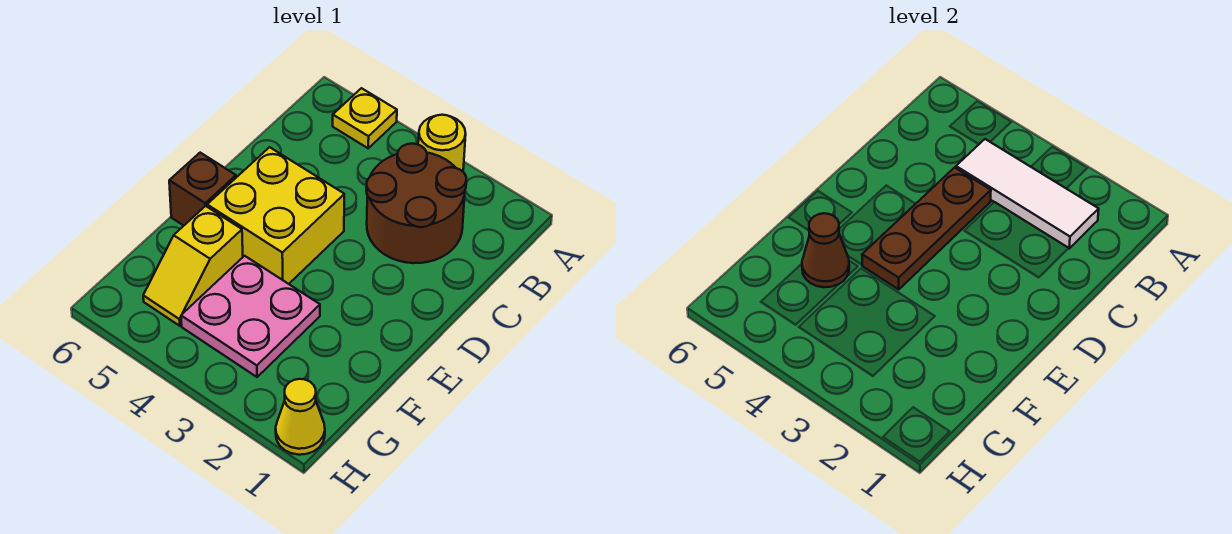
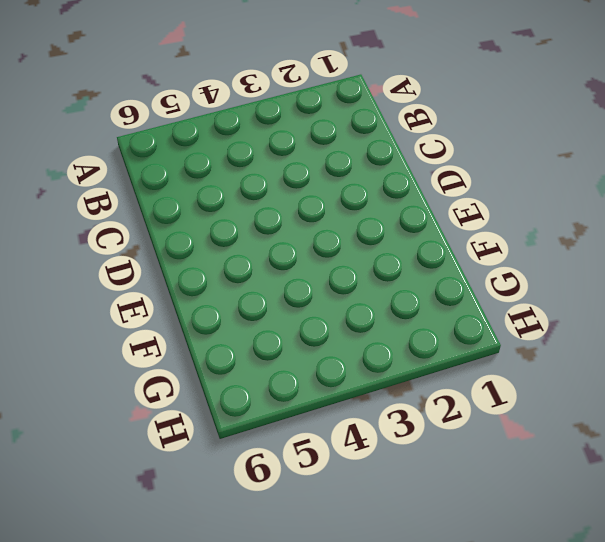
none -> yellow round brick A3 level 1
none -> yellow plate A5 level 1

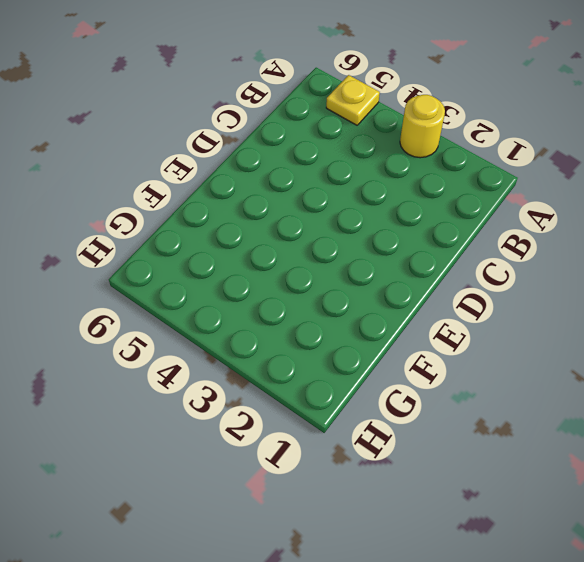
none -> brown round brick B2:C3 level 1
none -> yellow brick D4:E5 level 1

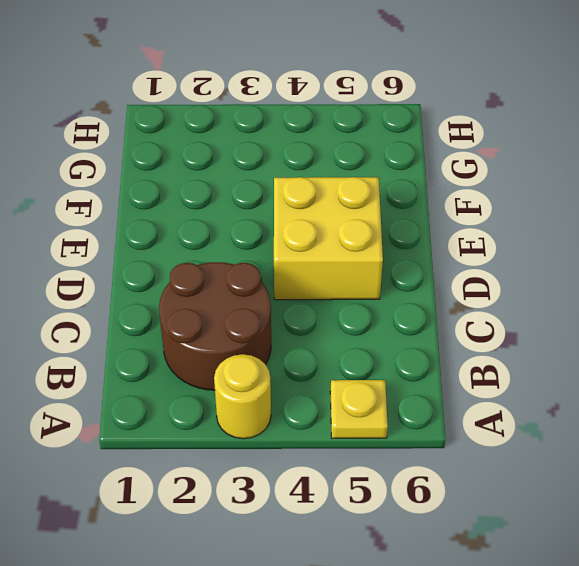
none -> brown brick E6 level 1
none -> pink plate F3:G4 level 1

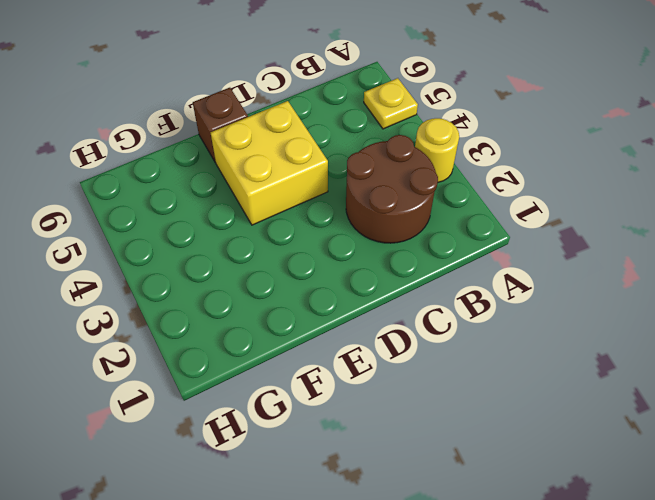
none -> pink plate F3:G4 level 1
none -> yellow slope F5:G5 level 1 top F

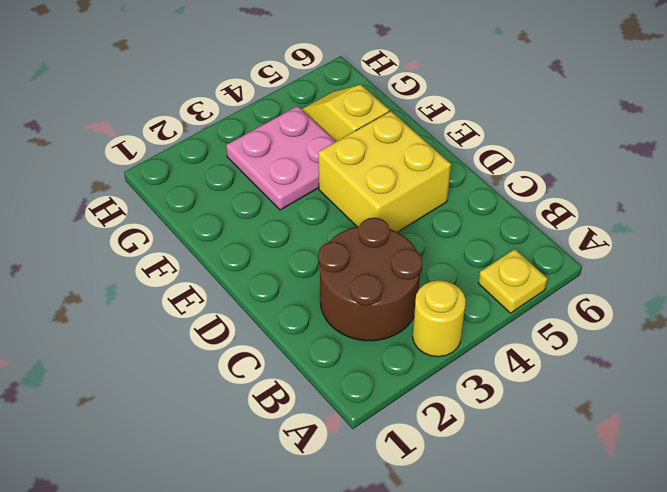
none -> brown brick E6 level 1
none -> yellow cone H1 level 1

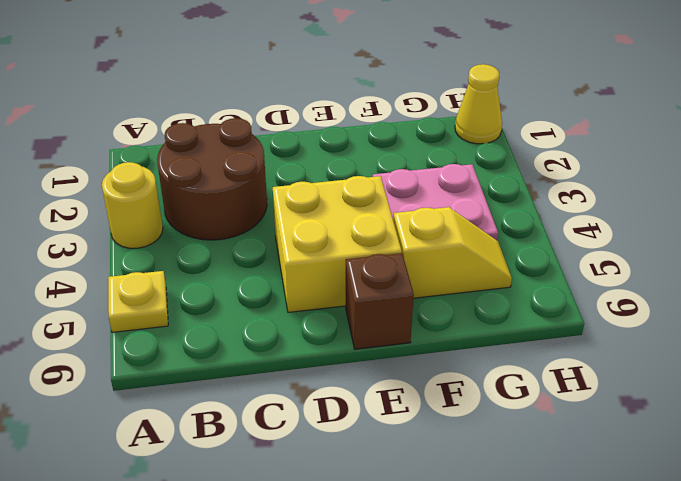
none -> white tile B2:B4 level 2
none -> brown plate C4:E4 level 2

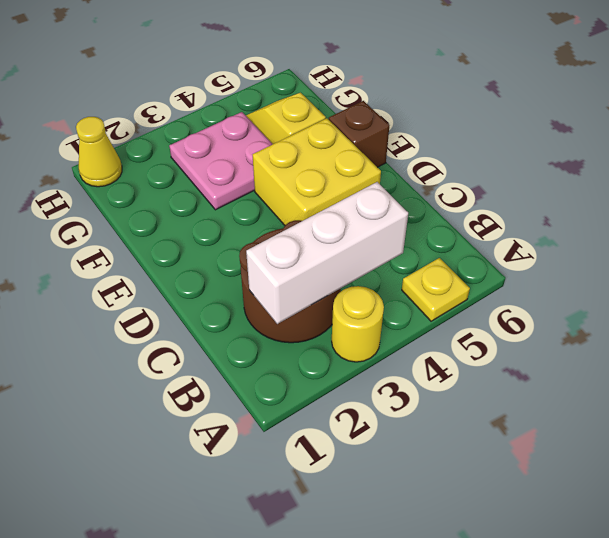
white brick B2:B4 level 2 -> white tile B2:B4 level 2
none -> brown plate C4:E4 level 2
none -> brown cone F5 level 2

